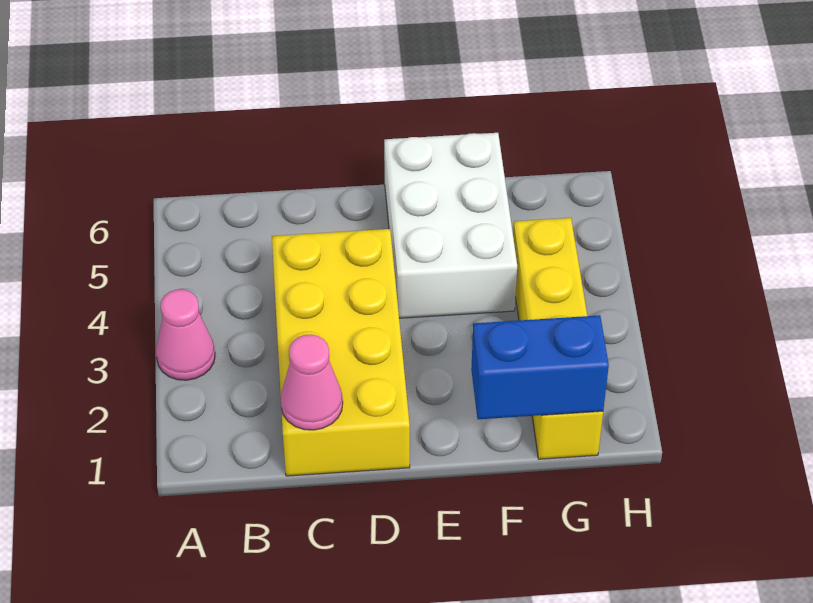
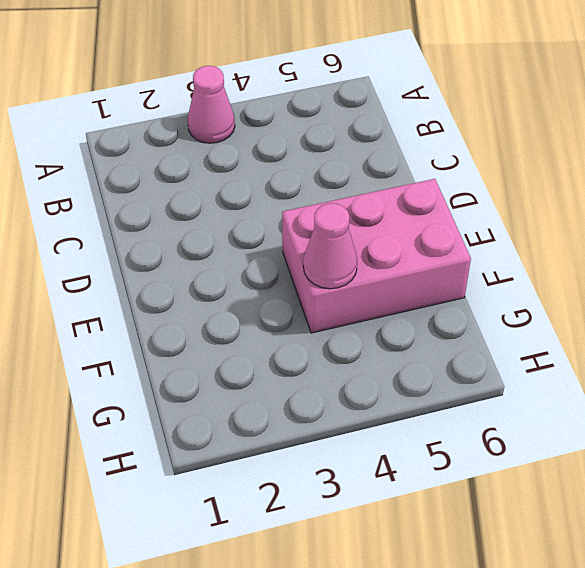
pink brick E4:F6 level 1 -> white brick E4:F6 level 1
pink cone F4 level 2 -> pink cone C1 level 2
none -> yellow brick C1:D4 level 1
none -> yellow brick G1:G4 level 1

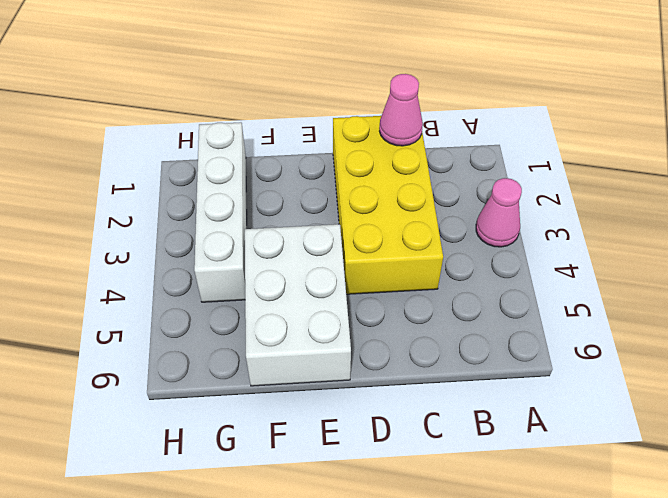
white brick G1:G4 level 1 -> yellow brick G1:G4 level 1
none -> blue brick F1:G1 level 2

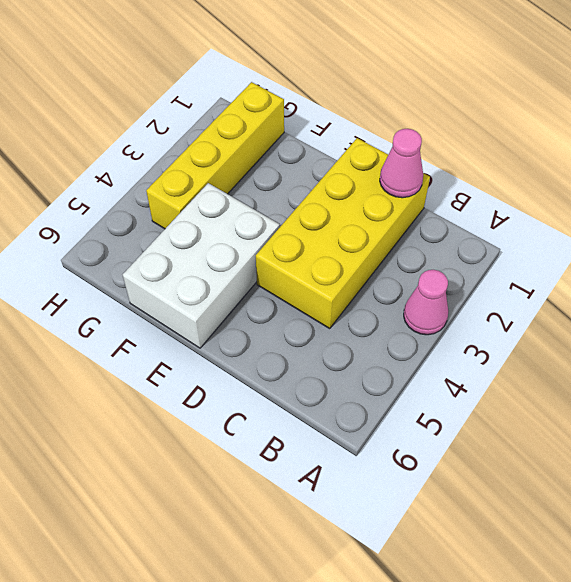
none -> blue brick F1:G1 level 2

